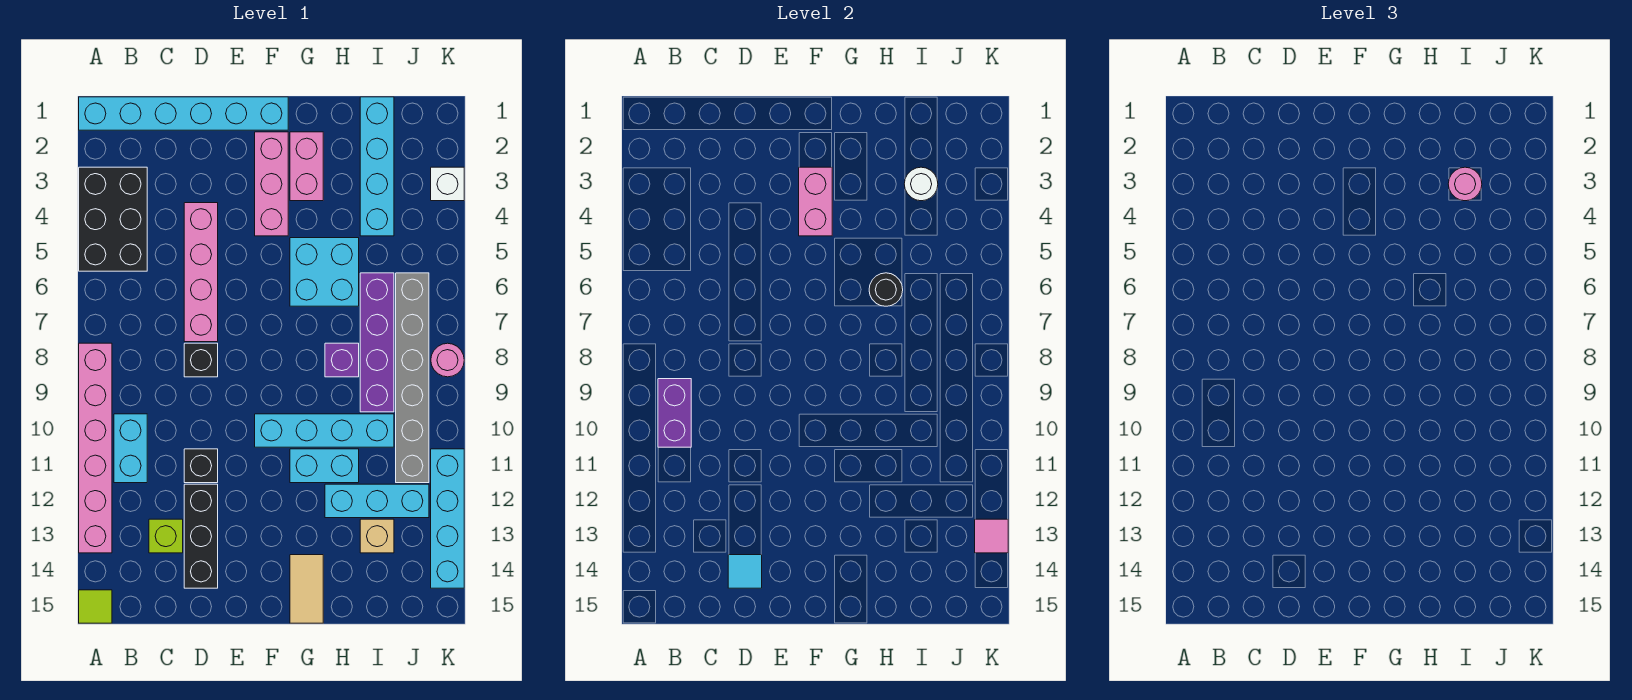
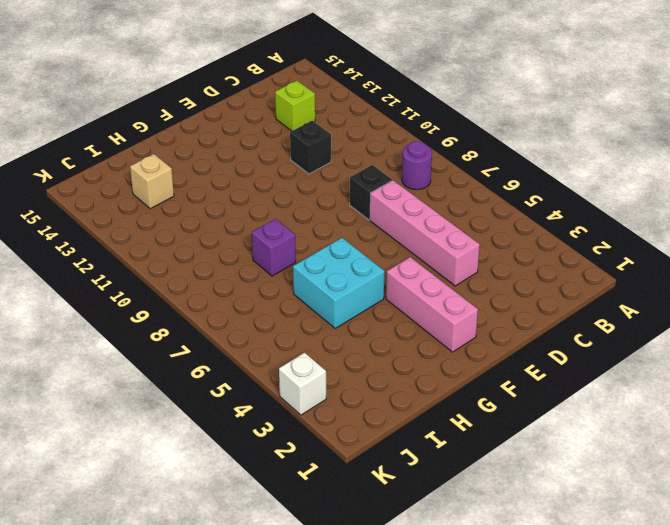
purple round brick B8 level 1 -> none
none -> cyan brick A1:F1 level 1
none -> black brick A3:B5 level 1
none -> pink brick A8:A13 level 1
none -> lime tile A15 level 1

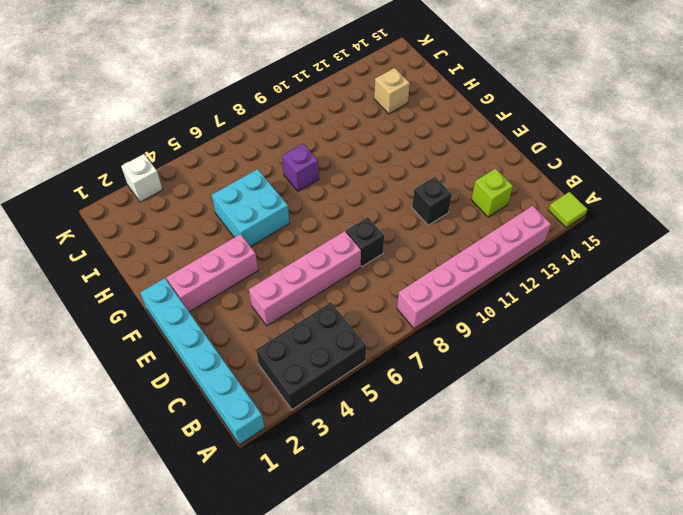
none -> cyan brick B10:B11 level 1
none -> black brick D12:D14 level 1
none -> cyan brick F10:I10 level 1
none -> pink brick G2:G3 level 1

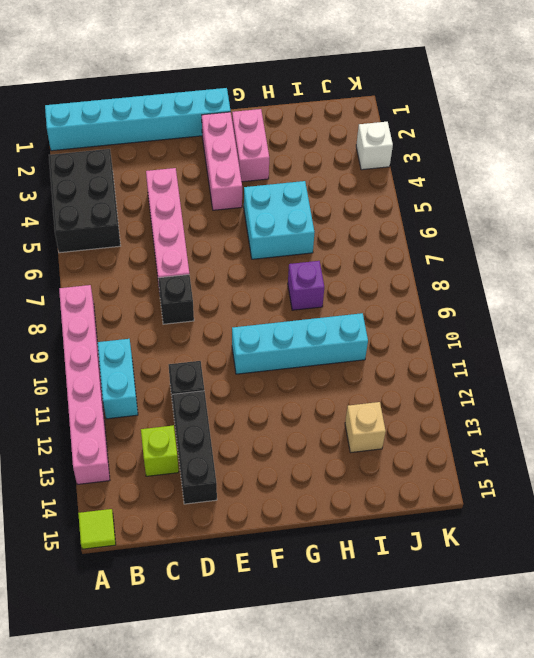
none -> cyan brick G11:H11 level 1
none -> tan tile G14:G15 level 1
none -> cyan brick H12:J12 level 1
none -> cyan brick I1:I4 level 1

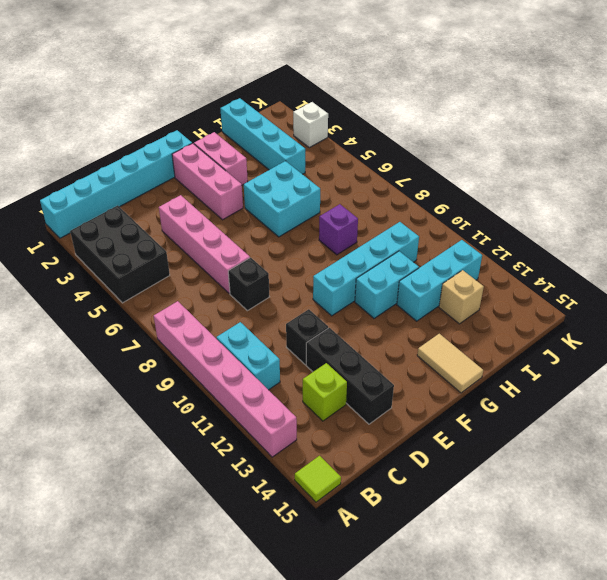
none -> purple brick I6:I9 level 1
none -> grey brick J6:J11 level 1
none -> pink round brick K8 level 1
none -> cyan brick K11:K14 level 1

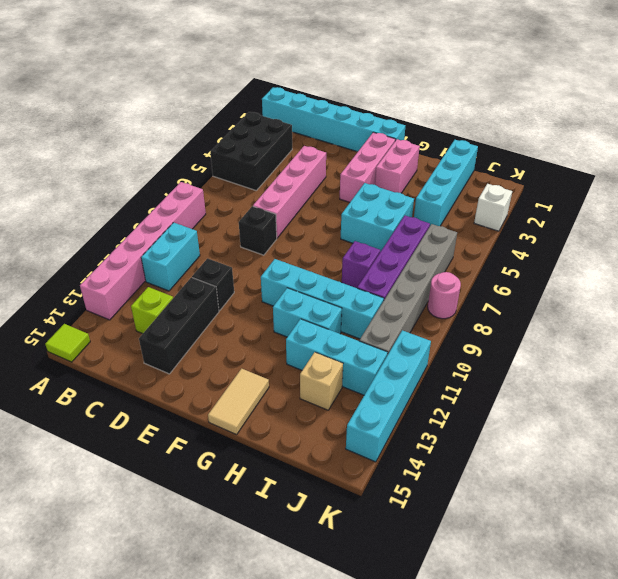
none -> purple brick B9:B10 level 2
none -> cyan tile D14 level 2
none -> pink brick F3:F4 level 2
none -> black round brick H6 level 2

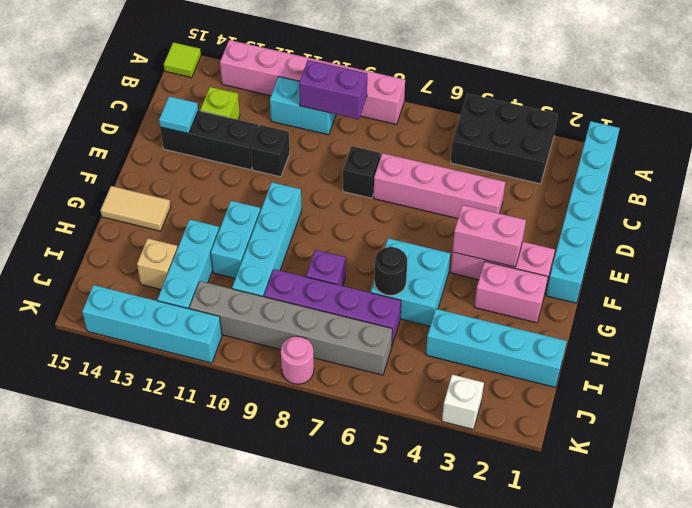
none -> white round brick I3 level 2
none -> pink tile K13 level 2
none -> pink round brick I3 level 3

